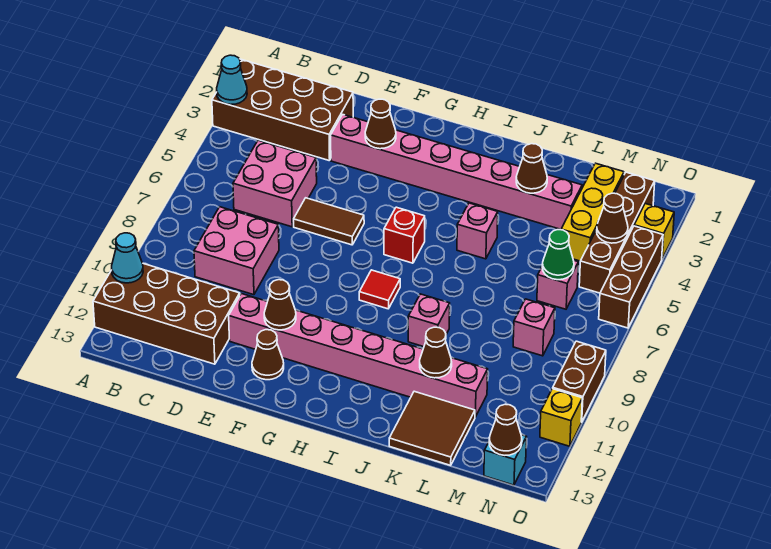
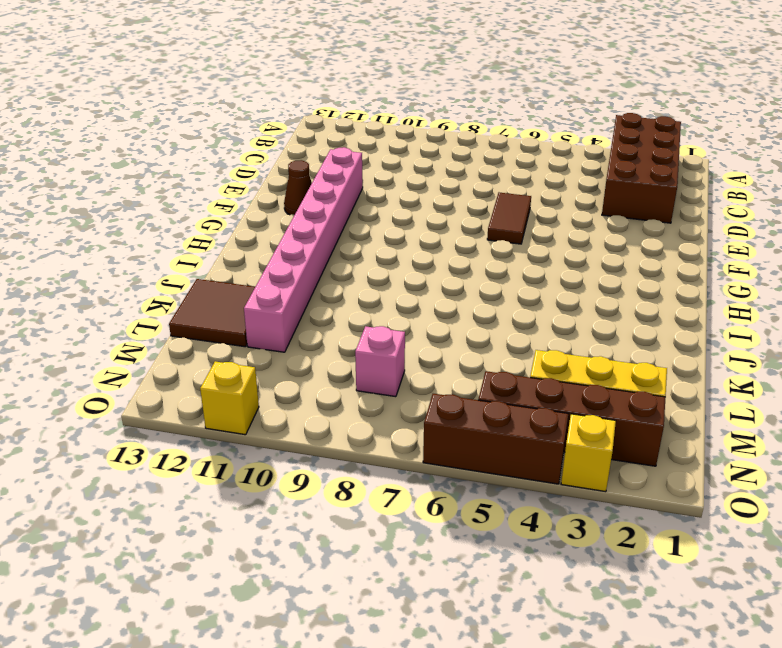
none -> brown brick A11:D12 level 1
none -> pink brick C5:D6 level 1
none -> pink brick C8:D9 level 1
none -> pink brick E3:L3 level 1

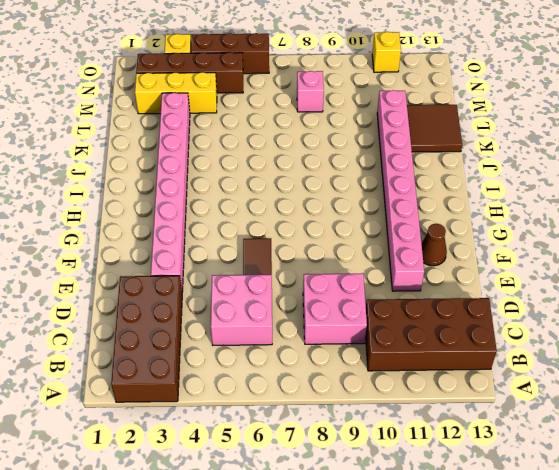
brown brick B10:C13 level 1 -> brown brick A11:D12 level 1
none -> red brick H6 level 1
none -> red tile H8 level 1
none -> pink brick J5 level 1
none -> pink brick J9 level 1

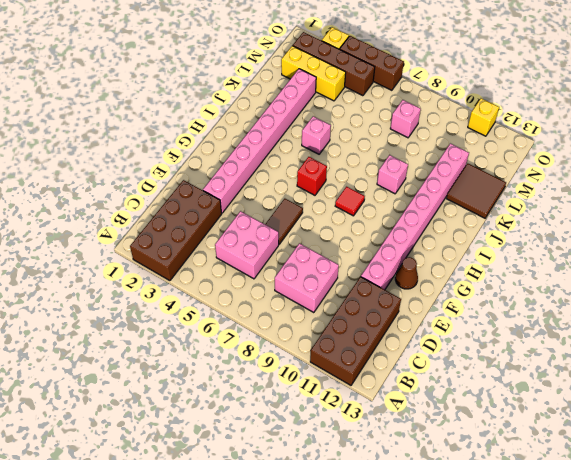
none -> pink brick M6 level 1
none -> cyan brick N13 level 1
none -> brown brick O9:O10 level 1
none -> cyan cone A3 level 2

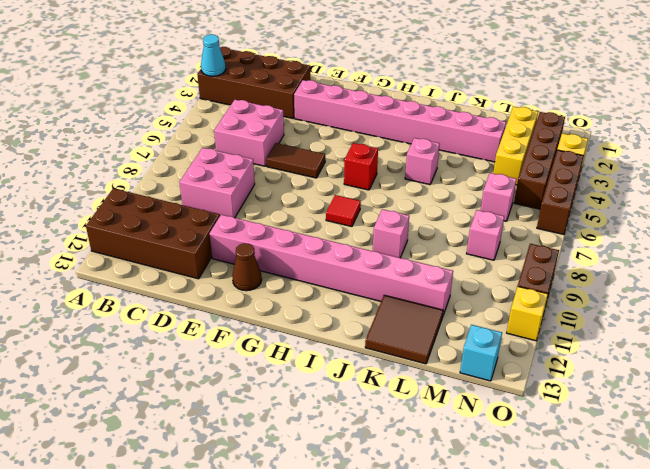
none -> cyan cone A11 level 2
none -> brown cone F3 level 2
none -> brown cone F11 level 2
none -> brown cone K3 level 2

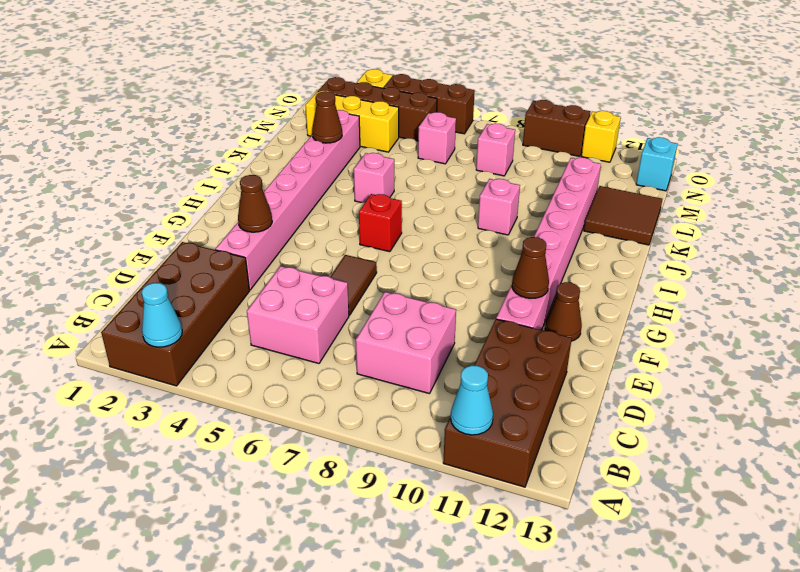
none -> red tile H8 level 1
none -> brown cone K11 level 2
none -> green cone M6 level 2
none -> brown cone N4 level 2

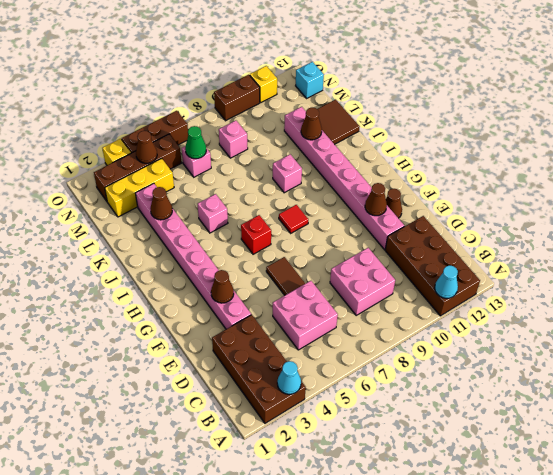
none -> brown cone N13 level 2

